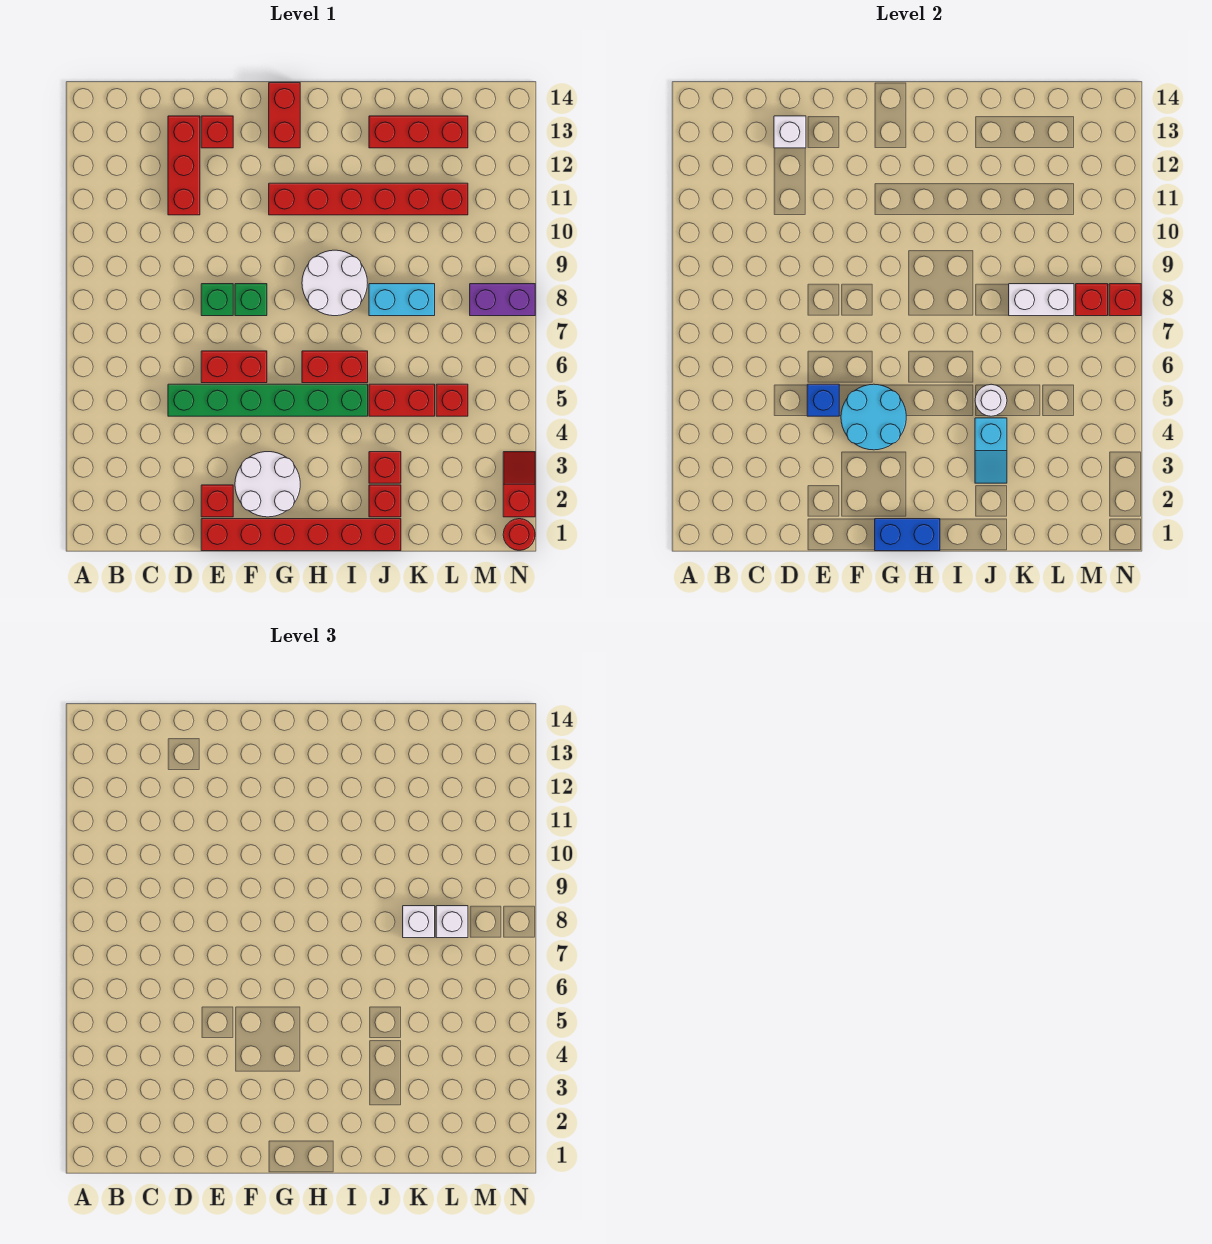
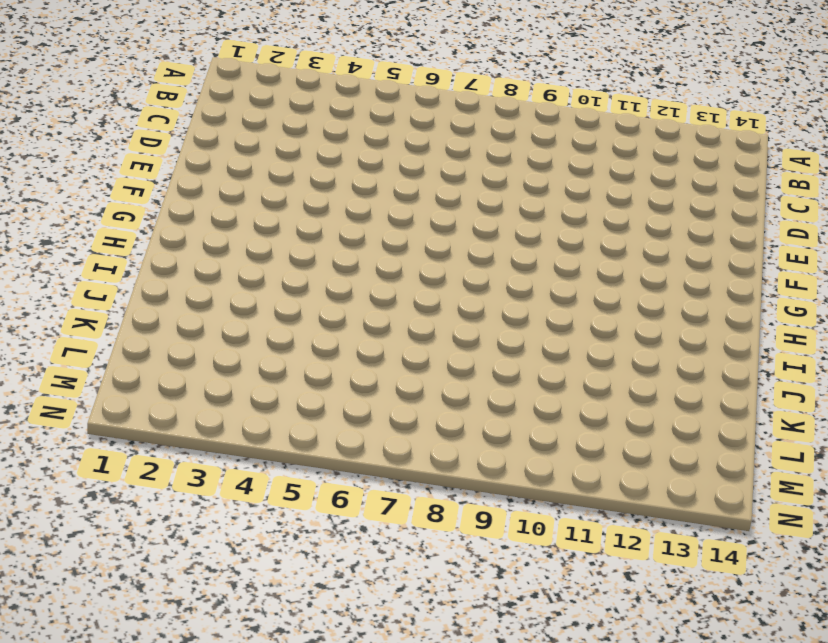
none -> green brick D5:I5 level 1
none -> red brick D11:D13 level 1
none -> red brick E1:J1 level 1
none -> red brick E2 level 1

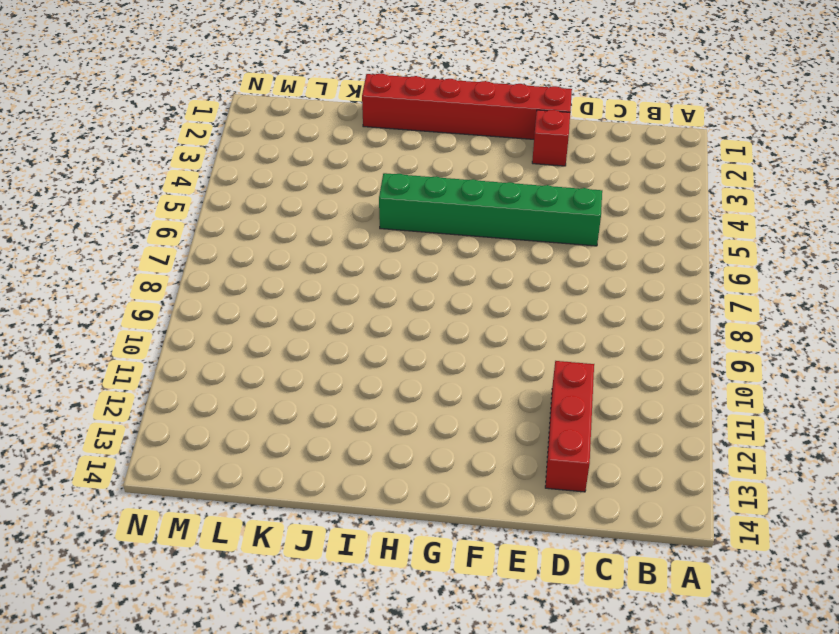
none -> red brick E6:F6 level 1
none -> green brick E8 level 1
none -> red brick E13 level 1
none -> white round brick F2:G3 level 1

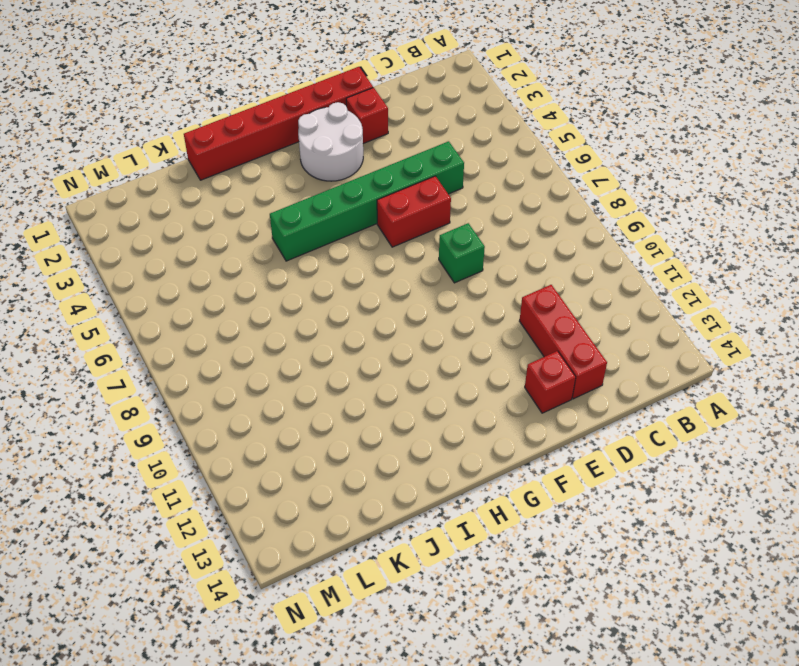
none -> green brick F8 level 1
none -> red brick G11:L11 level 1
none -> red brick G13:G14 level 1
none -> red brick H6:I6 level 1

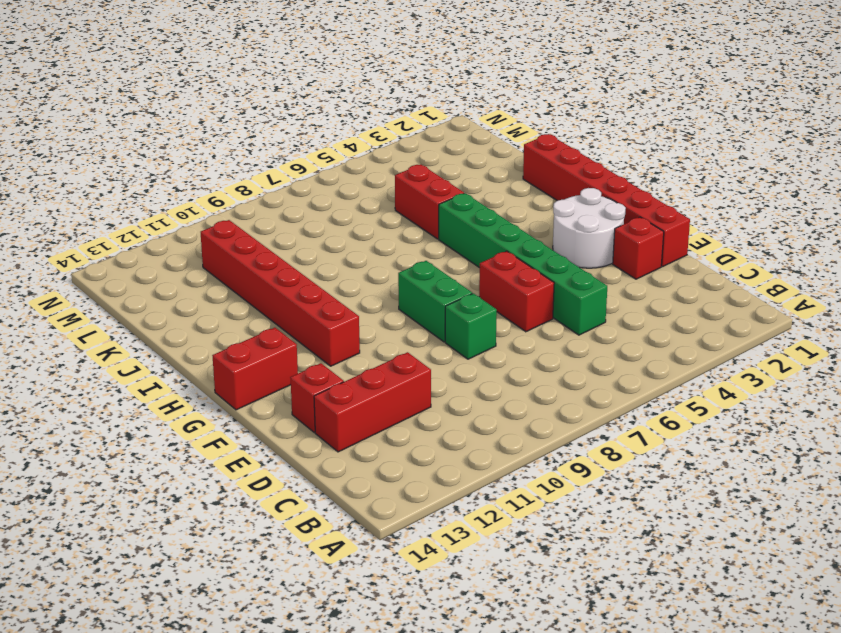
green brick F8:G8 level 1 -> green brick F8 level 1
none -> red brick H6:I6 level 1
none -> white round brick H8:I9 level 1
none -> red brick J2 level 1
none -> red brick J3 level 1

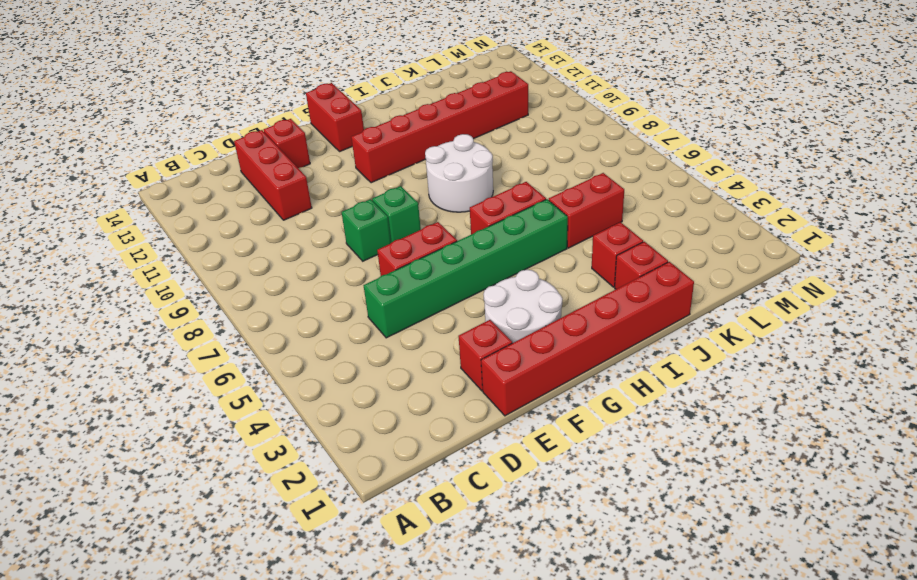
none -> cyan brick J8:K8 level 1
none -> red brick J13:L13 level 1
none -> red brick L5 level 1
none -> purple brick M8:N8 level 1

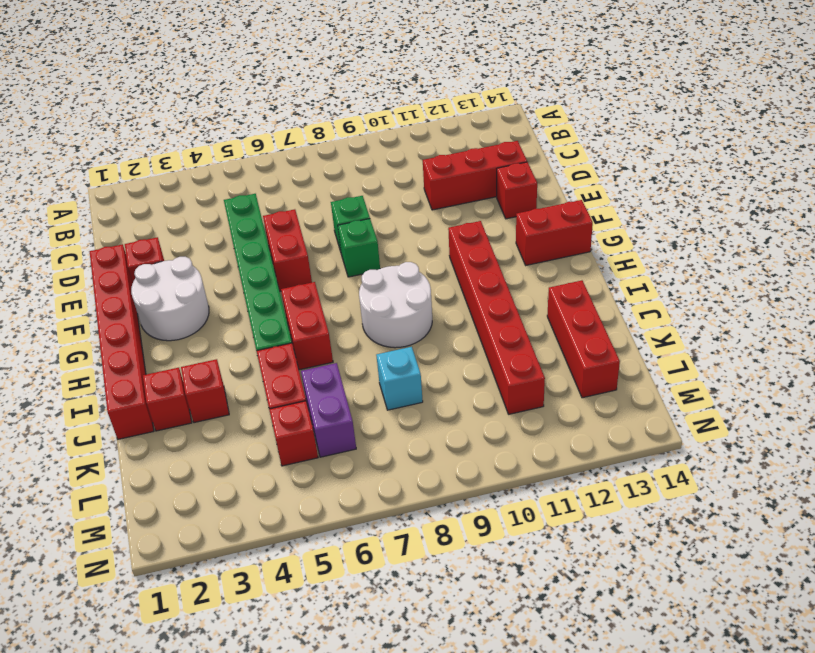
purple brick K6:L6 level 1 -> purple brick M8:N8 level 1
cyan brick K8 level 1 -> cyan brick J8:K8 level 1
none -> red round brick N1 level 1
none -> red slope N2:N3 level 1 top 2
none -> white brick D13 level 2
none -> blue brick E5 level 2

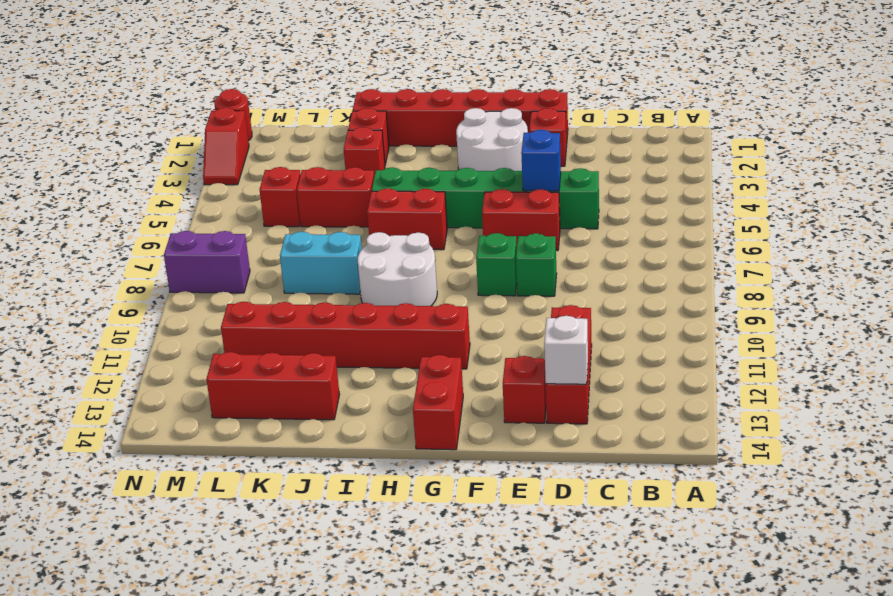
none -> cyan round brick F4:G5 level 2
none -> blue brick G1:H1 level 2
none -> cyan slope J3:J4 level 2 top 4
none -> white round brick J5 level 2

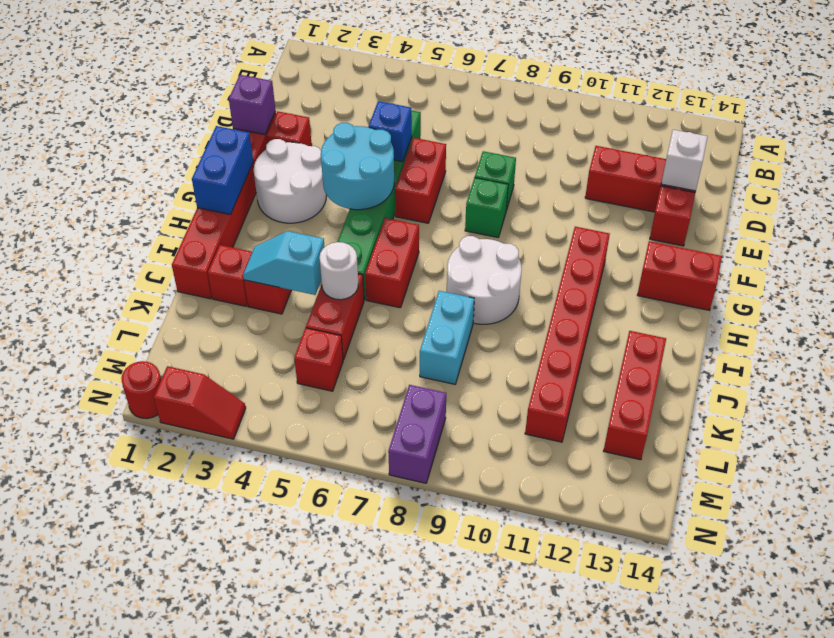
purple brick E1 level 2 -> none
none -> white brick K8:L8 level 2
none -> red brick M8 level 2
none -> red brick N8 level 2
none -> white brick K8 level 3

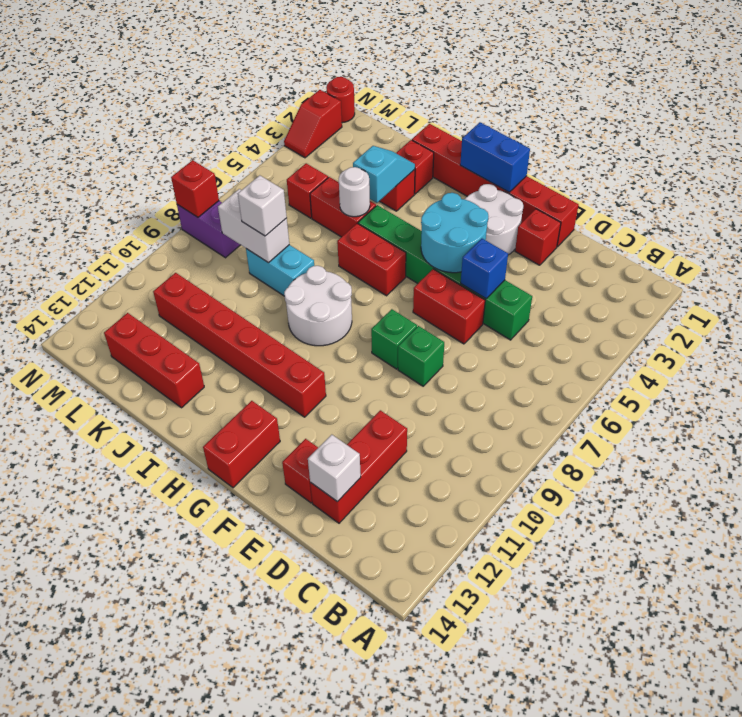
none -> red brick M8 level 2
none -> white brick L8 level 3

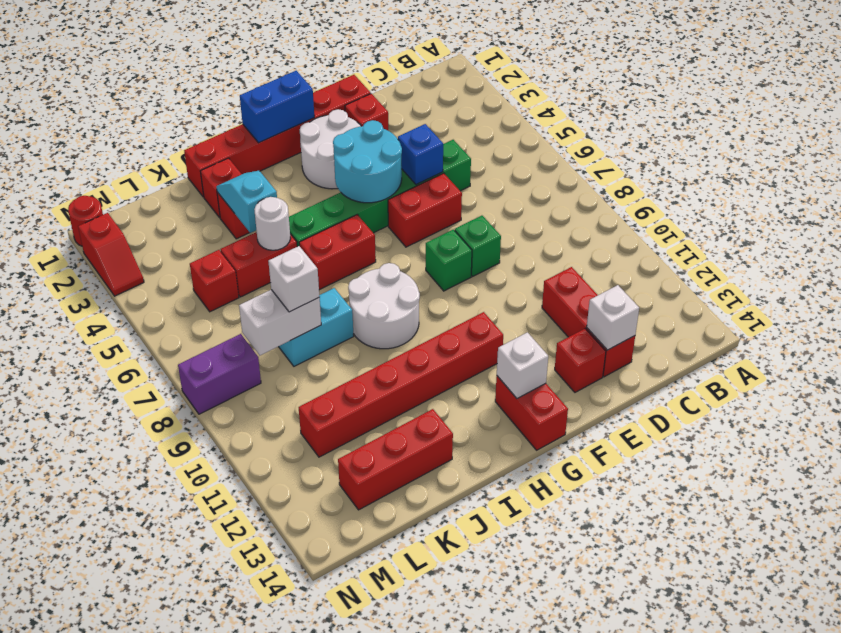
white brick G13 level 2 -> white brick L8 level 3
none -> red brick M8 level 2
none -> red brick N8 level 2

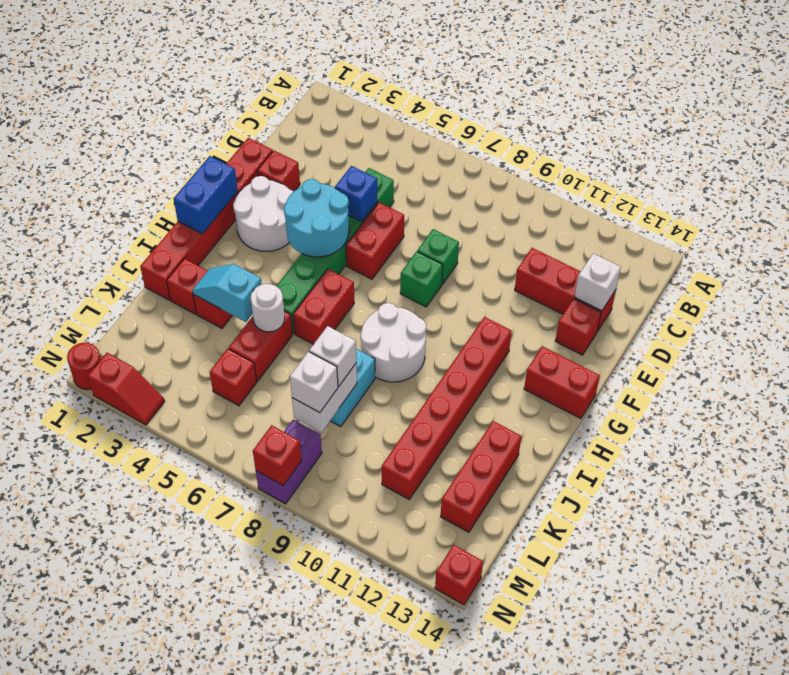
red brick N14 level 1 -> red brick M8 level 2

